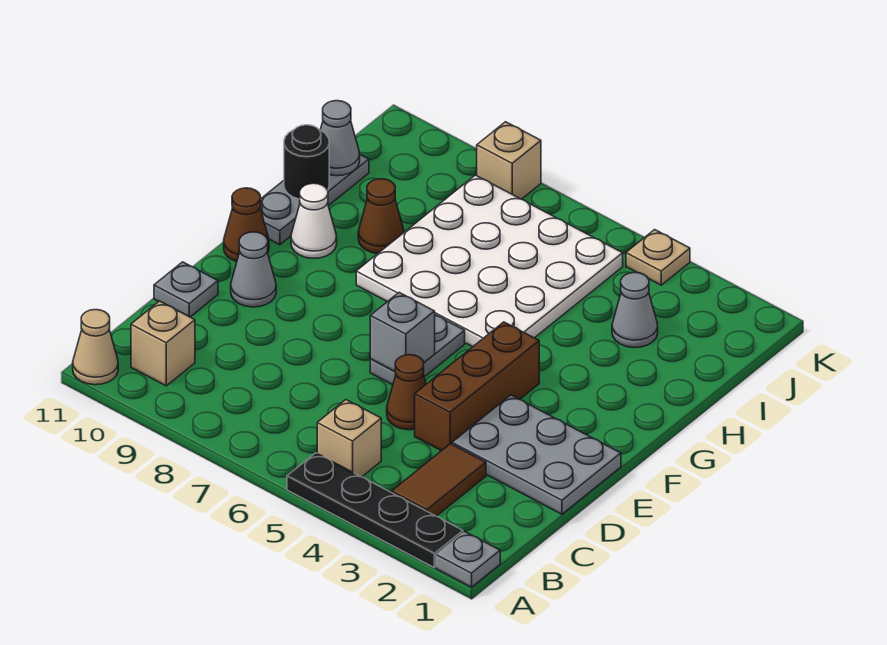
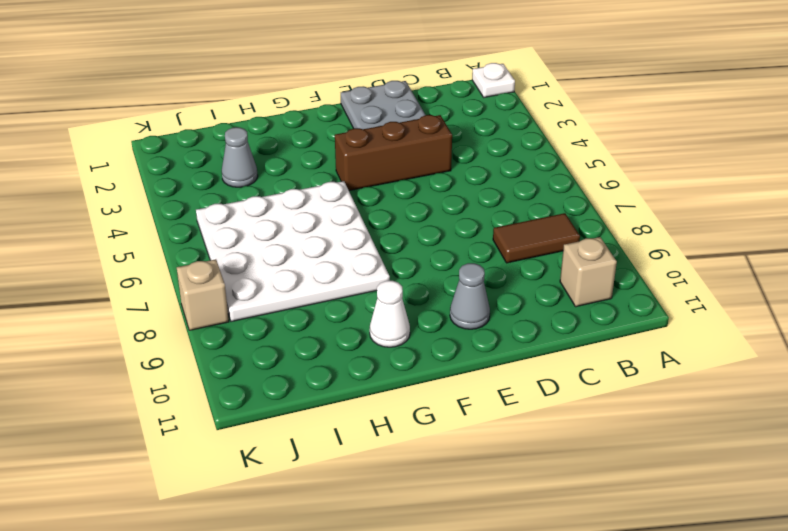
white plate A1 level 1 -> grey plate A1 level 1
brown tile B8:C8 level 1 -> brown tile B3:C3 level 1
none -> black plate A2:A5 level 1
none -> tan cone A11 level 1
none -> tan brick B5 level 1

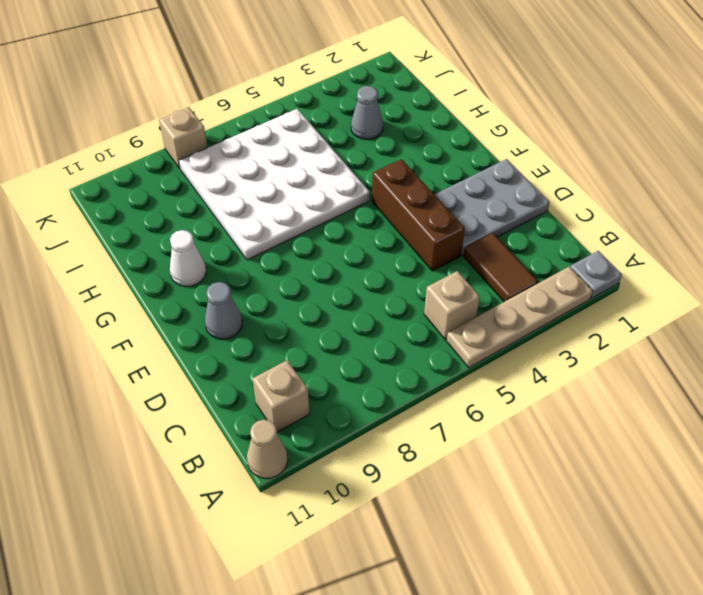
tan plate A2:A5 level 1 -> black plate A2:A5 level 1
none -> brown cone D5 level 1
none -> grey plate D11 level 1
none -> grey plate E6:F6 level 1

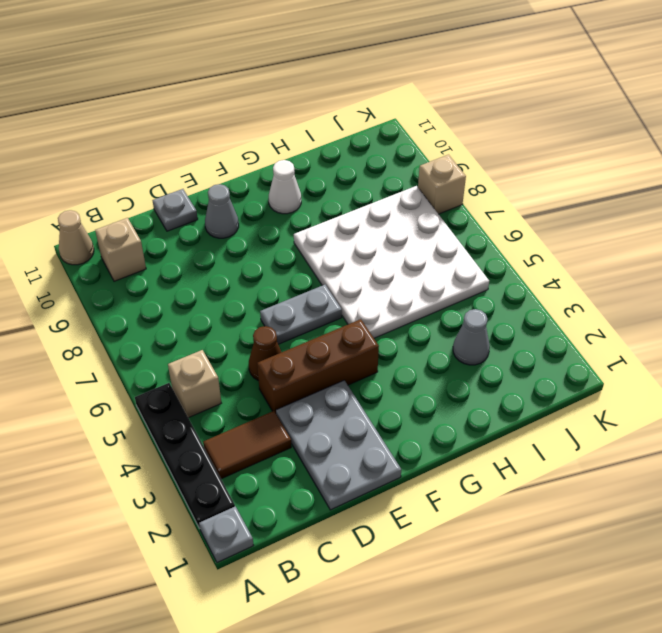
none -> brown cone F11 level 1
none -> grey plate G11:I11 level 1
none -> brown cone H9 level 1

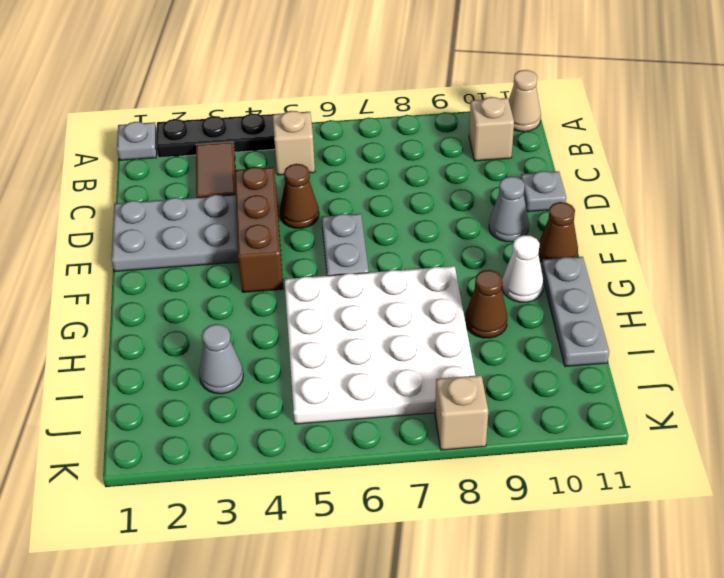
none -> tan plate K4 level 1
none -> grey brick E6 level 2
none -> black round brick H11 level 2

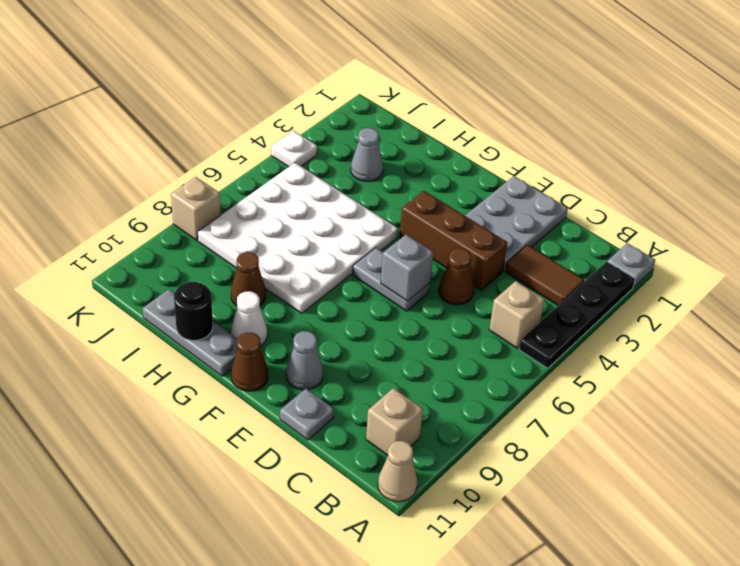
white plate K4 level 1 -> tan plate K4 level 1
none -> grey cone I11 level 2

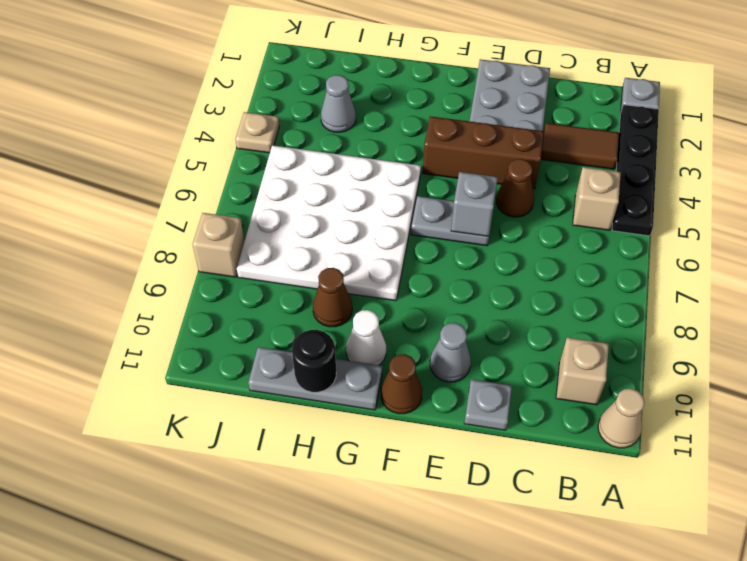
none -> grey cone I11 level 2

